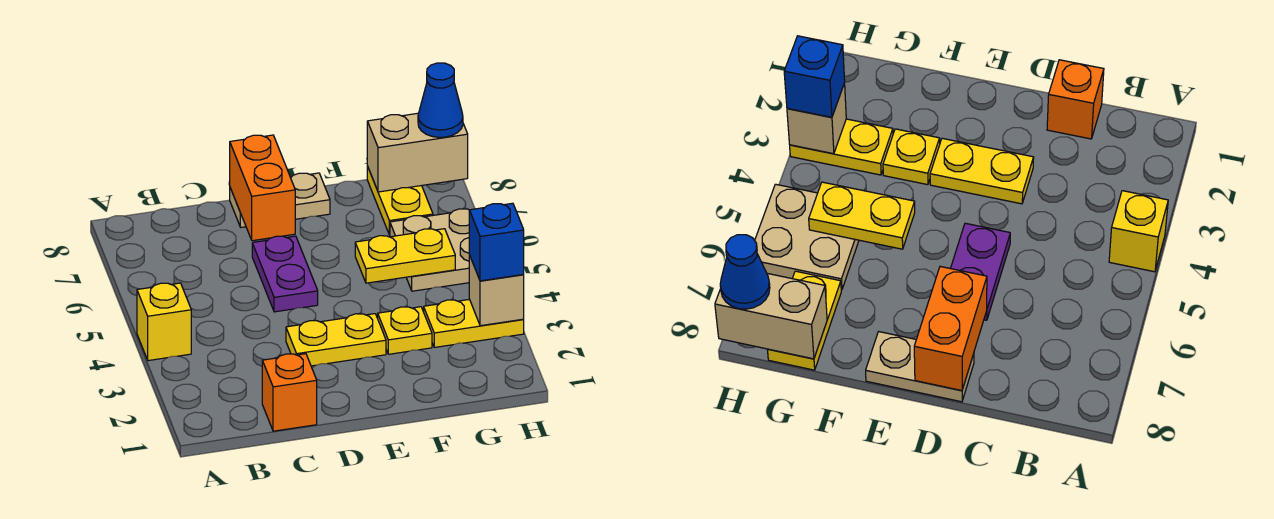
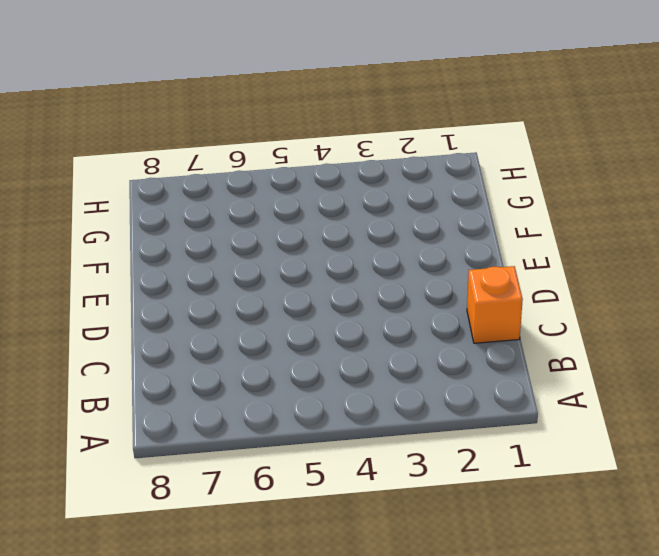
none -> yellow brick A4 level 1
none -> yellow plate D3:E3 level 1
none -> purple plate D5:D6 level 1

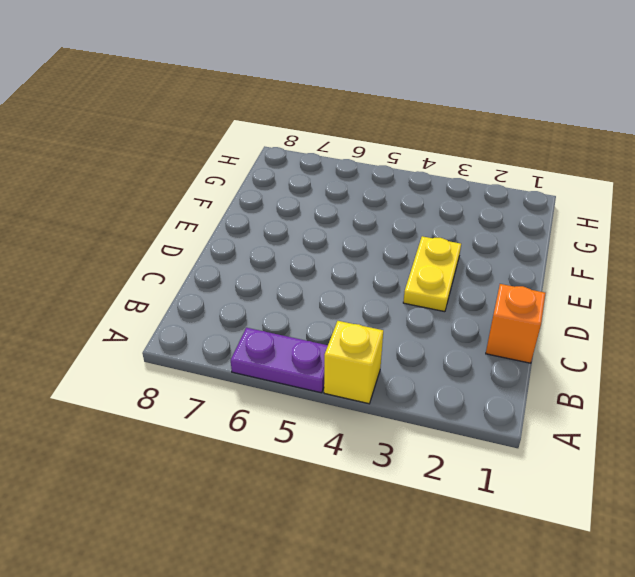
purple plate A5:A6 level 1 -> purple plate D5:D6 level 1
none -> tan plate D8:E8 level 1
none -> yellow plate F3 level 1
none -> yellow plate G3:H3 level 1

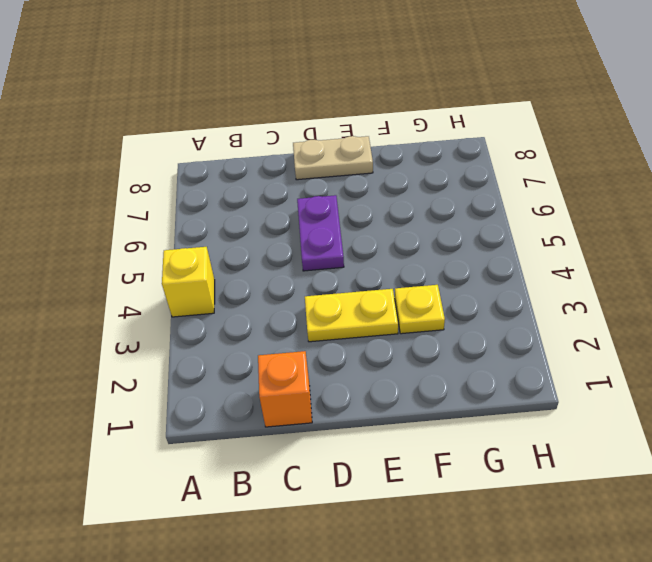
none -> yellow plate G3:H3 level 1
none -> tan plate G5:H6 level 1
none -> yellow plate G7:G8 level 1

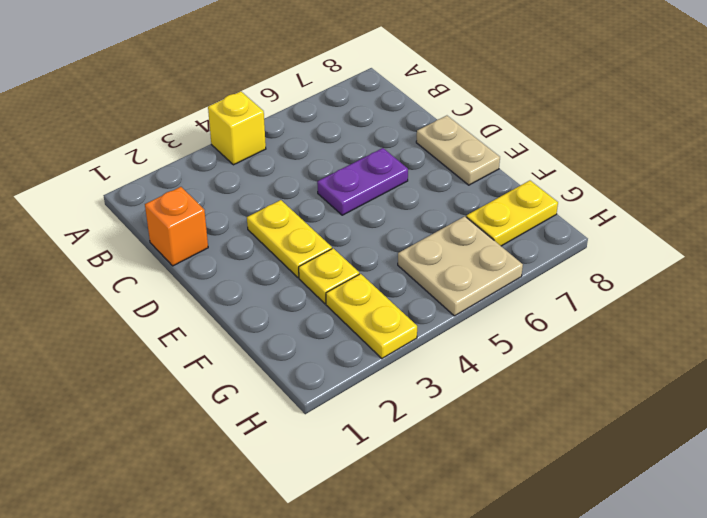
none -> orange brick D7:D8 level 2
none -> yellow plate F5:G5 level 2
none -> tan brick G8:H8 level 2

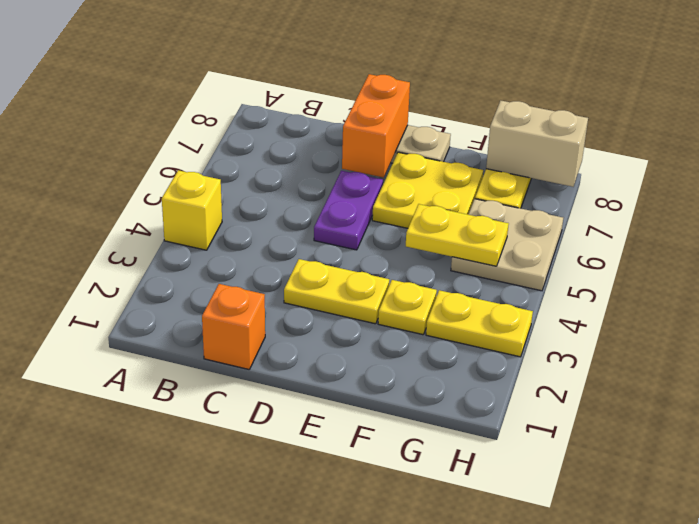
yellow plate E6:F7 level 1 -> none
none -> tan brick H3 level 2
none -> blue brick H3 level 3
none -> blue cone H8 level 3

